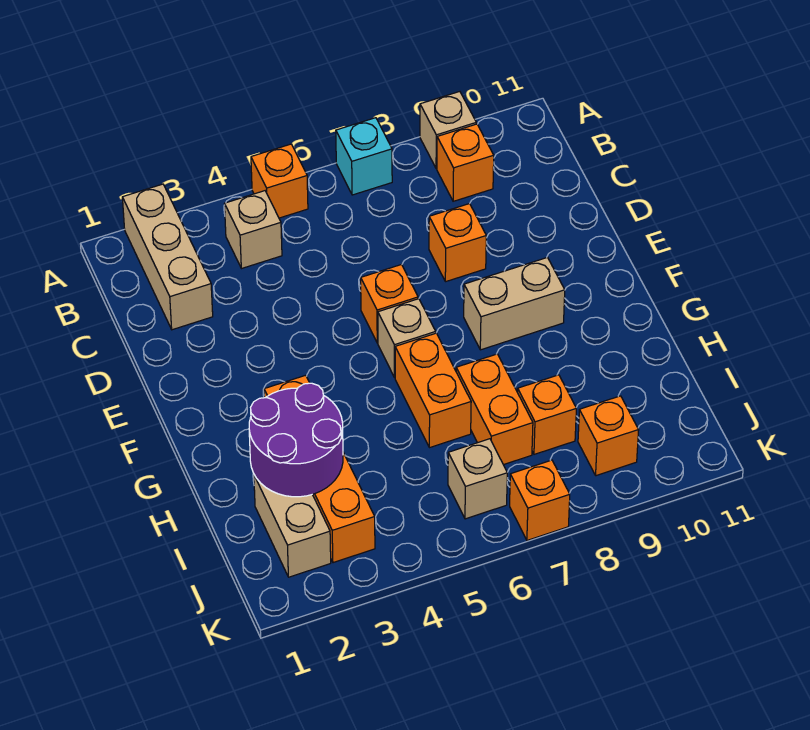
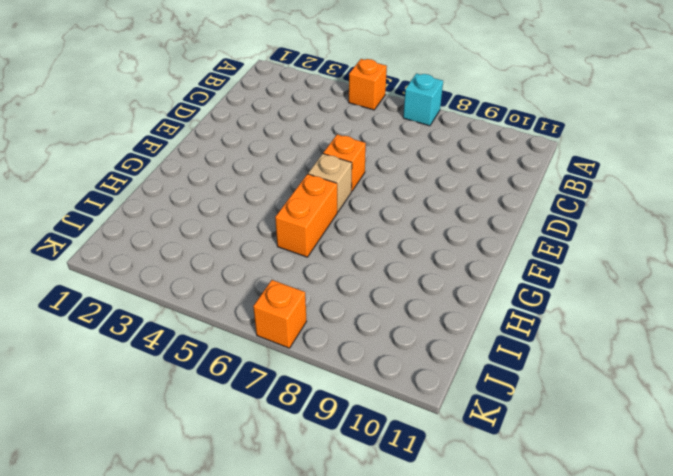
none -> tan brick A2:C2 level 1
none -> tan brick A9 level 1
none -> tan brick B4 level 1

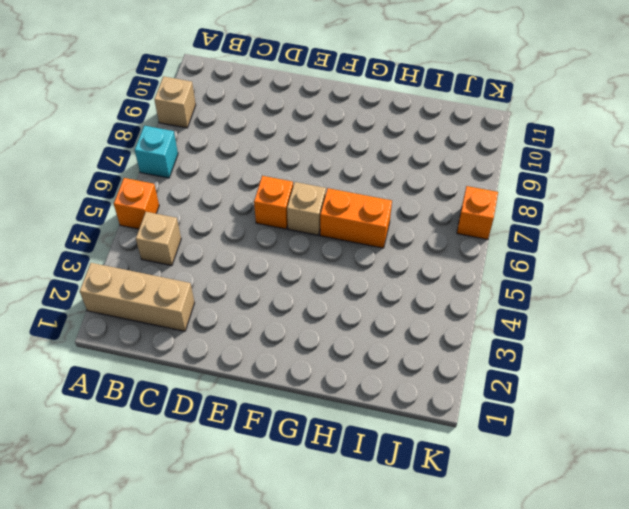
none -> orange brick B9 level 1
none -> orange brick D8 level 1
none -> tan brick F8:F9 level 1

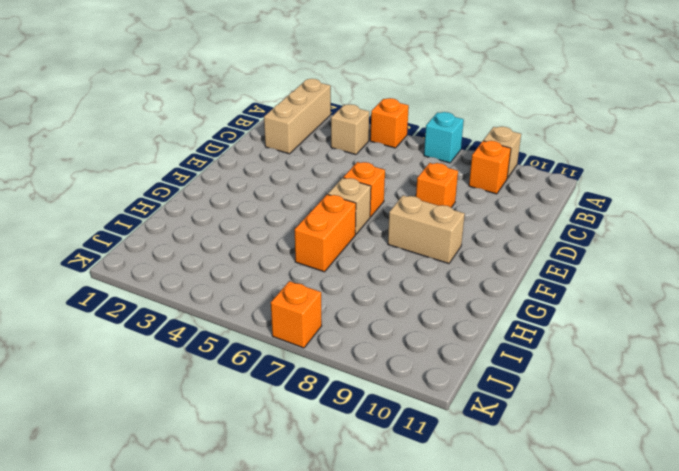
none -> orange brick G3:J3 level 1
none -> orange brick H7:I7 level 1
none -> tan brick I2:J2 level 1

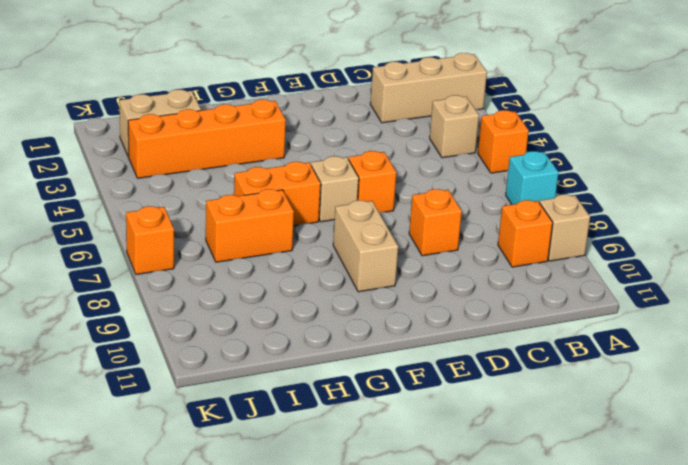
none -> orange brick I8 level 1
none -> tan brick J6 level 1
none -> orange brick J9 level 1

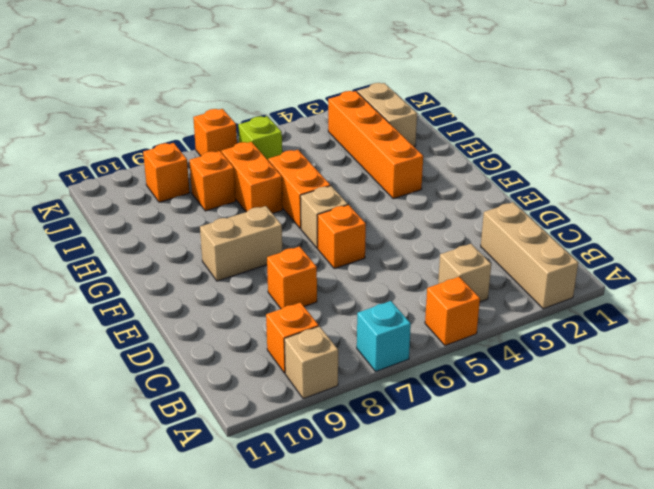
lime brick J6 level 1 -> tan brick J6 level 1
none -> purple round brick H2:I3 level 2

